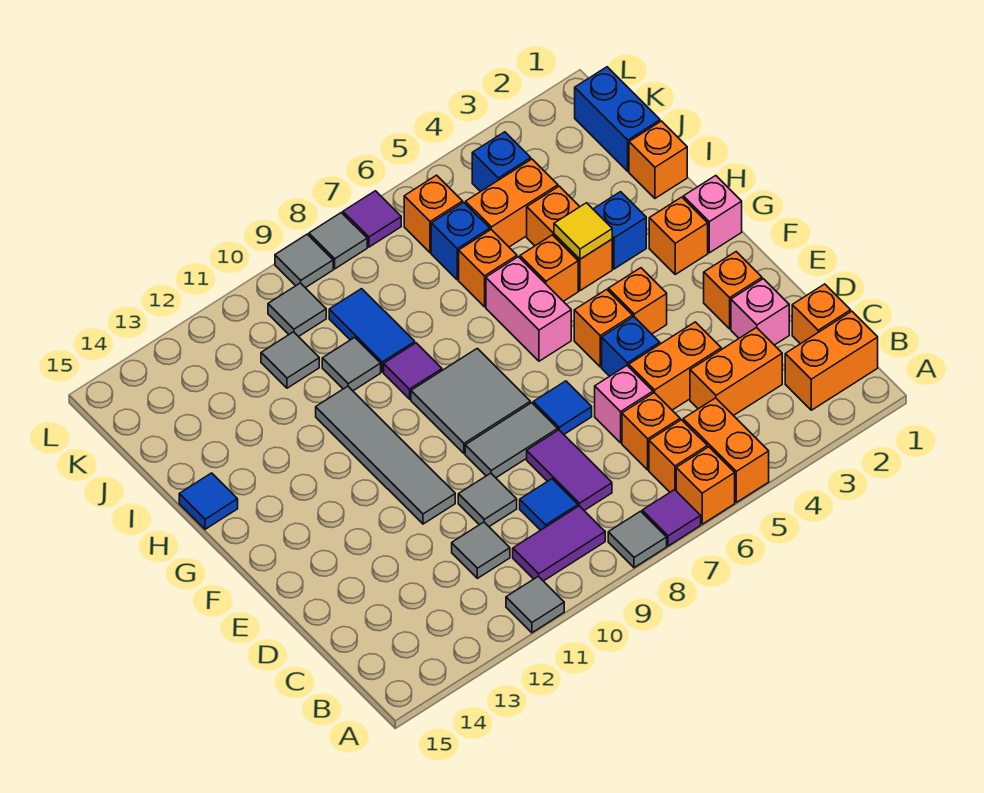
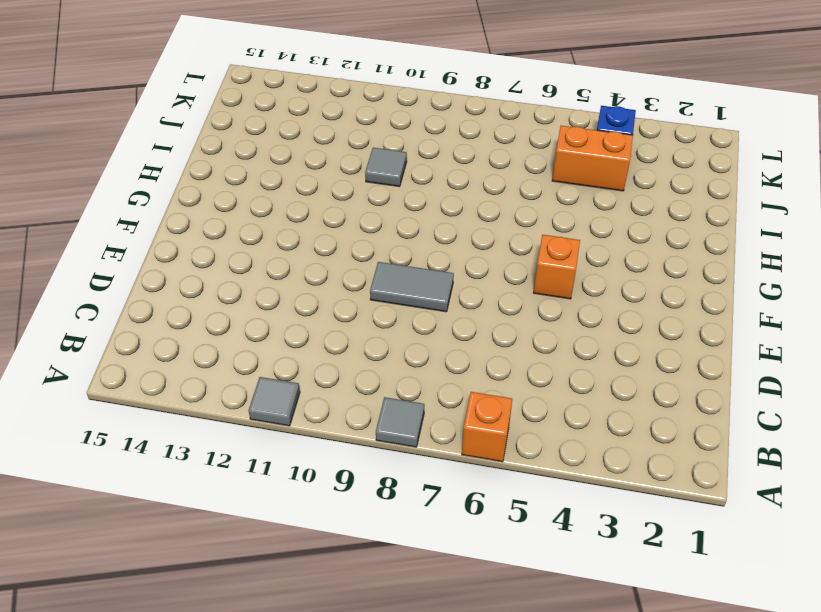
none -> orange brick A5:B5 level 1
none -> purple tile A7 level 1
none -> orange brick B1:B2 level 1
none -> orange brick B6 level 1

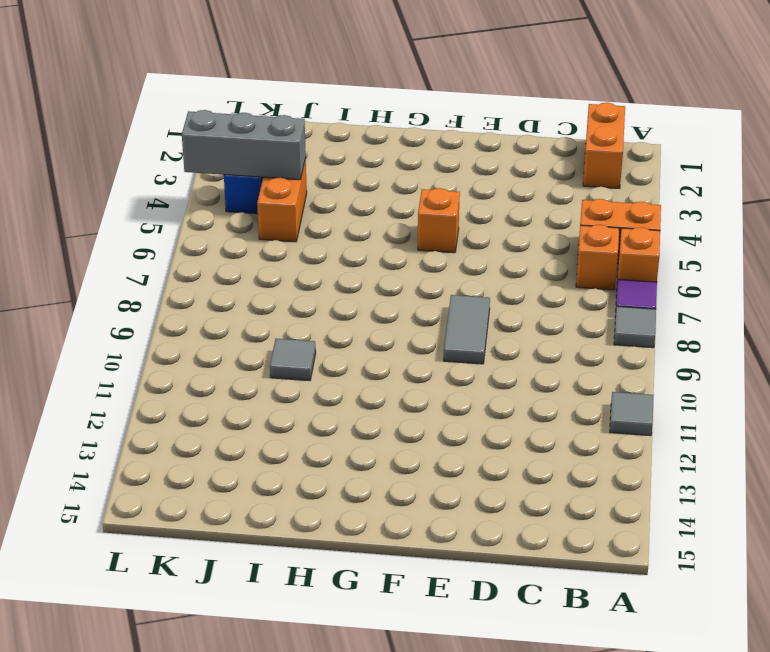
grey brick J4:L4 level 2 -> none
none -> purple tile B9:B10 level 1
none -> orange brick C1 level 1
none -> orange brick C3:C4 level 1
none -> orange brick C6 level 1

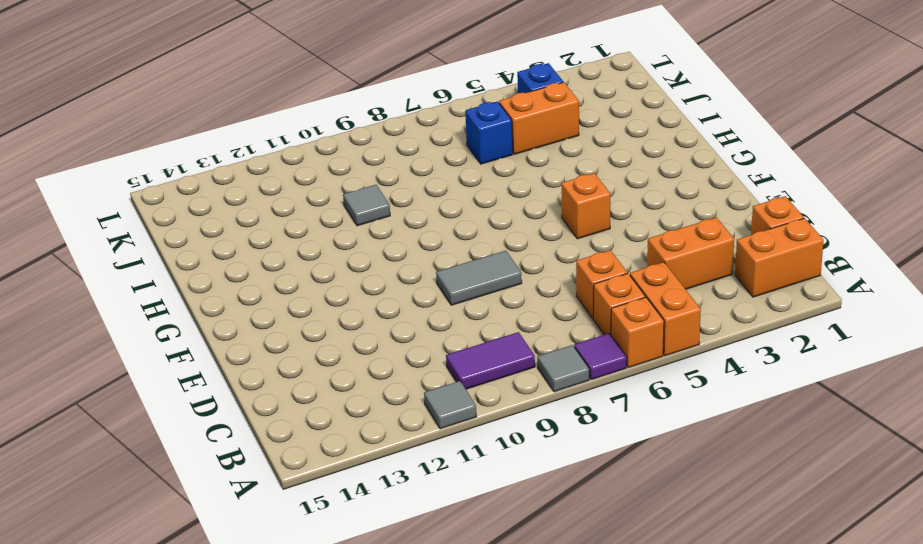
none -> purple tile C8:D8 level 1
none -> blue tile C9 level 1
none -> grey tile C11 level 1
none -> pink brick D2 level 1

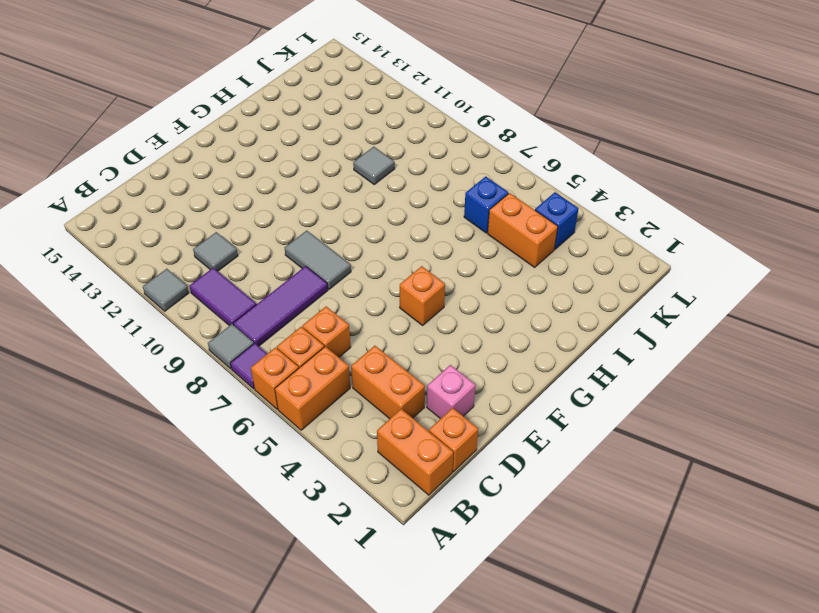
purple tile B8:D8 level 1 -> purple tile C8:D8 level 1
none -> blue tile C9 level 1
none -> orange brick D4:D5 level 1
none -> pink brick D6 level 1
none -> grey tile D10 level 1

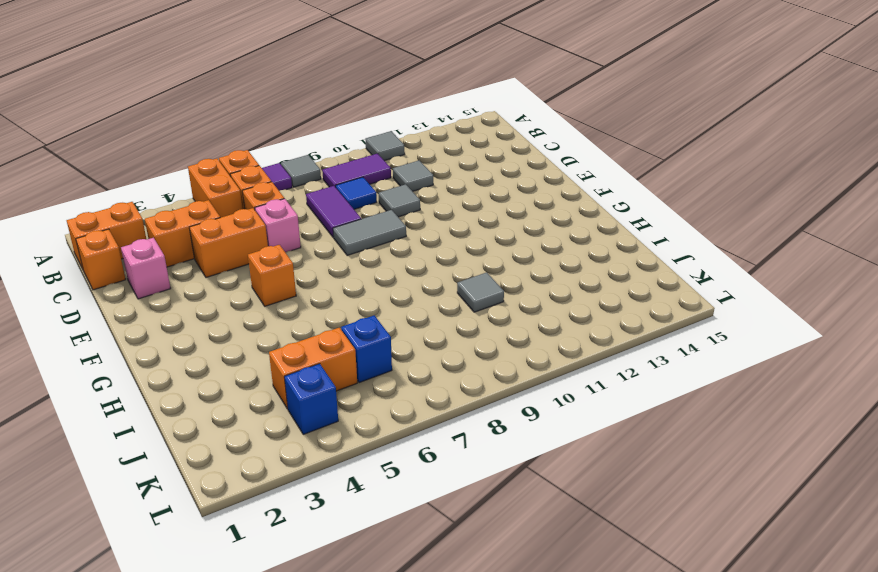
none -> orange brick E2 level 1
none -> blue brick E5 level 1
none -> blue tile E7 level 1
none -> grey tile E11:H11 level 1

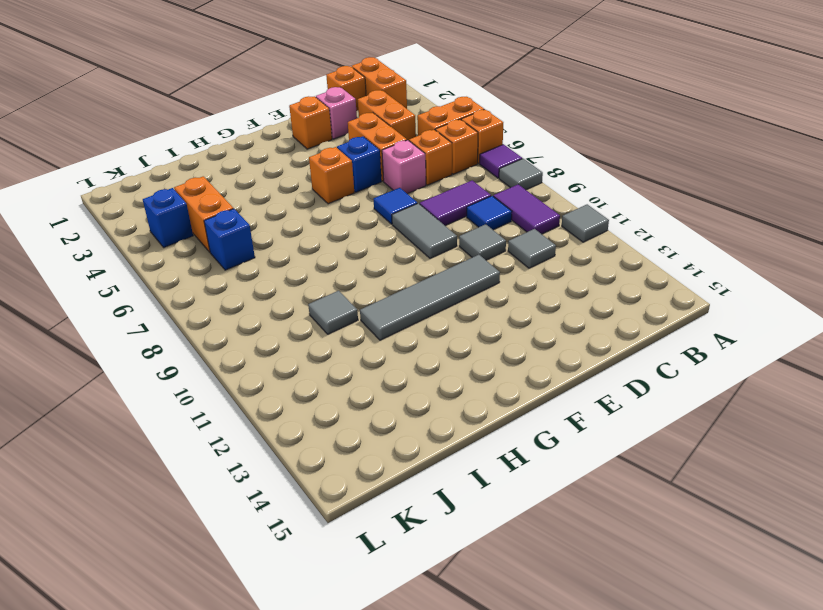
none -> orange brick F4 level 1
none -> grey tile F8:G9 level 1
none -> pink brick G1 level 1
none -> orange brick G2 level 1

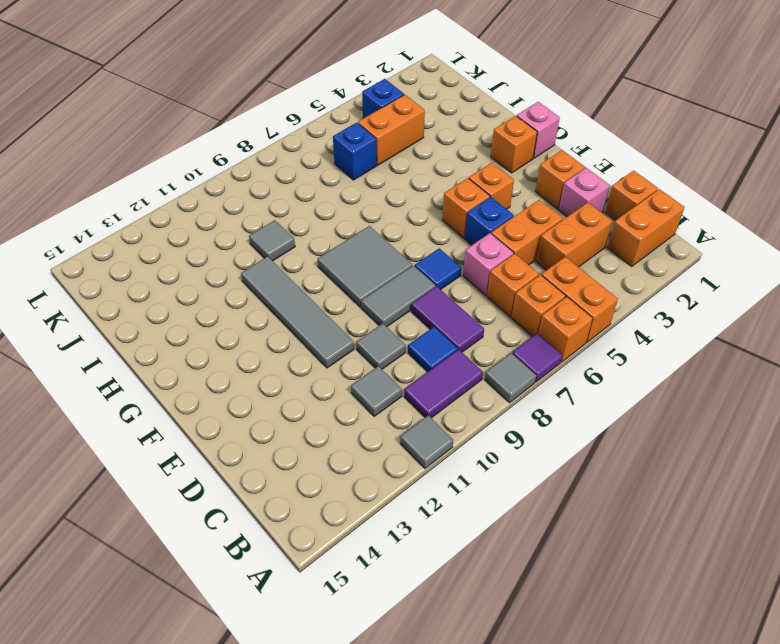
none -> pink brick G6:H6 level 1
none -> blue brick H3 level 1
none -> orange brick H4:I4 level 1
none -> orange brick H5 level 1

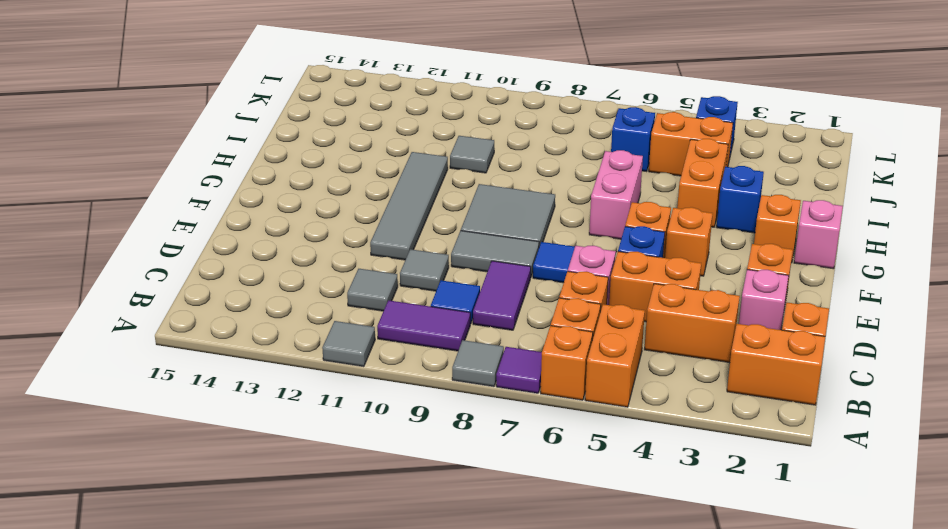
none -> orange brick H5 level 1
none -> purple tile H9 level 1
none -> blue tile H15 level 1
none -> orange brick I1 level 1

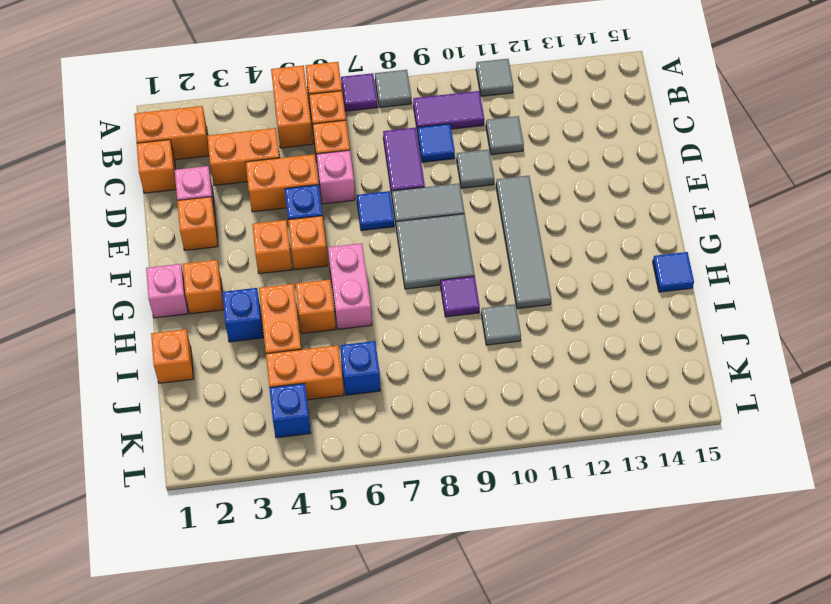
none -> orange brick I6 level 1
none -> blue tile I9:J9 level 1
none -> blue brick J1:K1 level 1
none -> grey tile J11 level 1

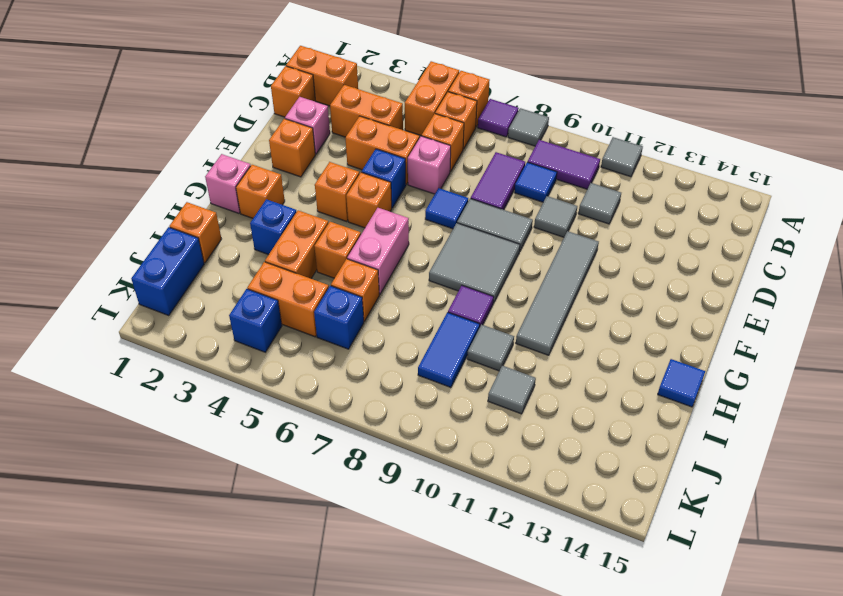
none -> orange brick K6 level 1
none -> grey tile K10 level 1
none -> purple tile L7 level 1
none -> grey tile L8 level 1

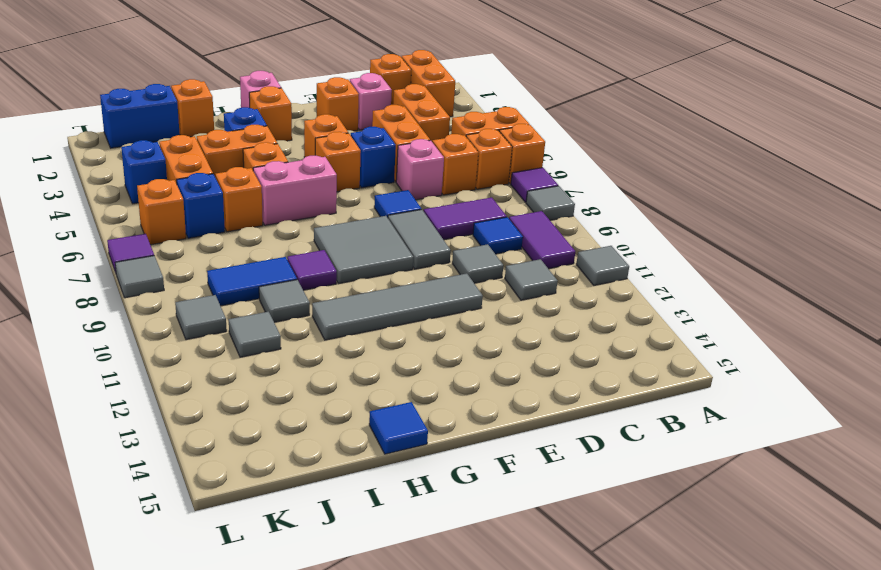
none -> grey tile L9 level 1
none -> yellow tile H4 level 2

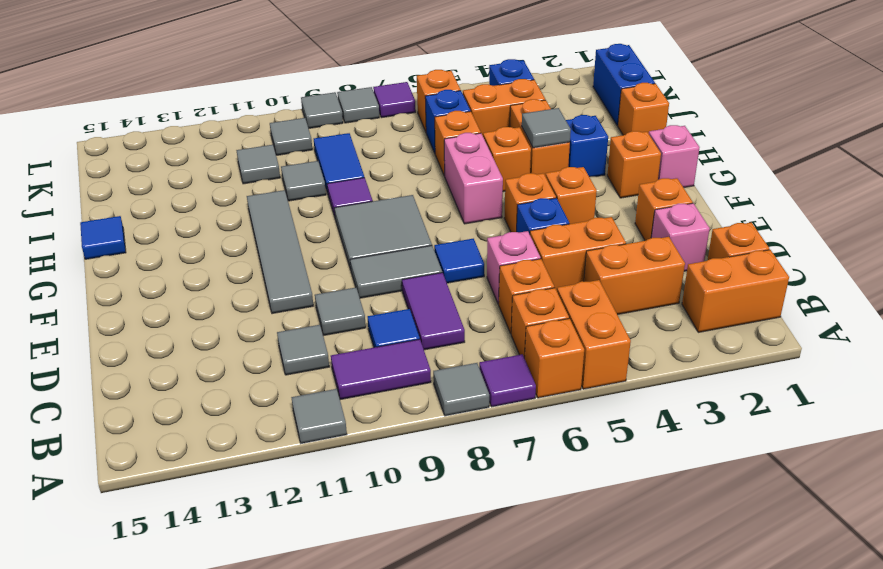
grey tile H4 level 2 -> yellow tile H4 level 2

